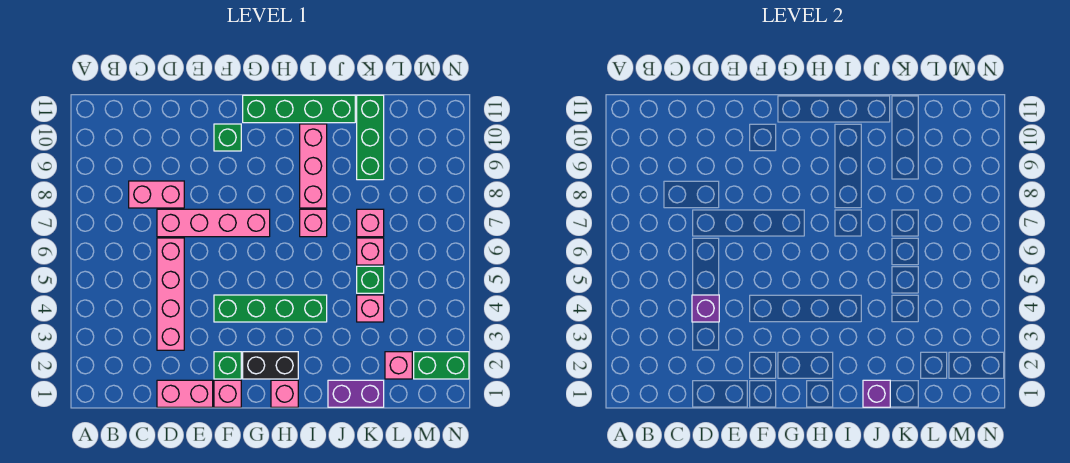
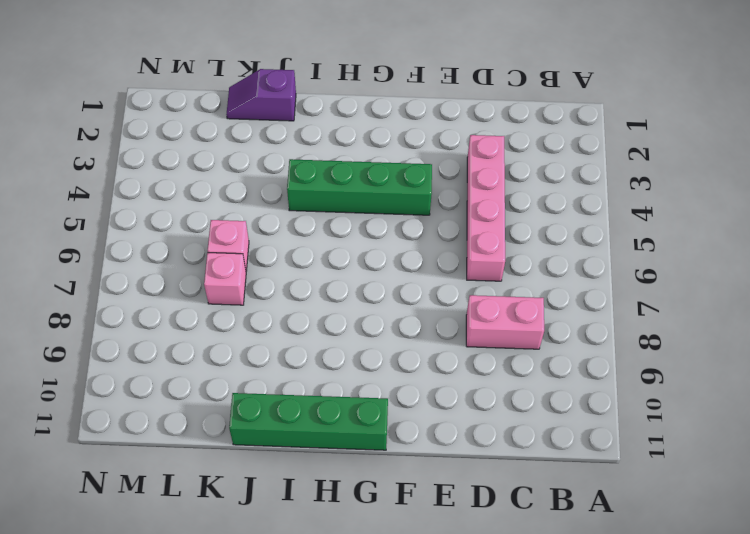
purple slope J1:K1 level 1 top J -> purple brick J1:K1 level 1
none -> pink brick D1:E1 level 1
none -> pink brick D7:G7 level 1
none -> pink brick F1 level 1

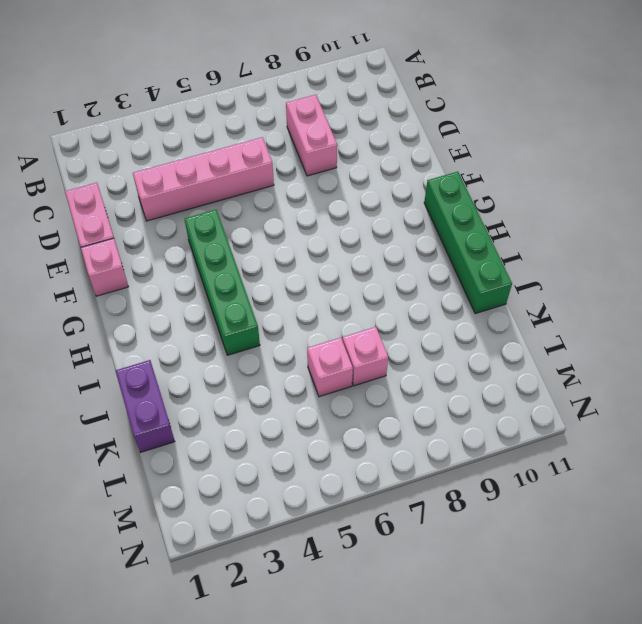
none -> pink brick D7:G7 level 1
none -> green brick F2 level 1
none -> green brick F10 level 1

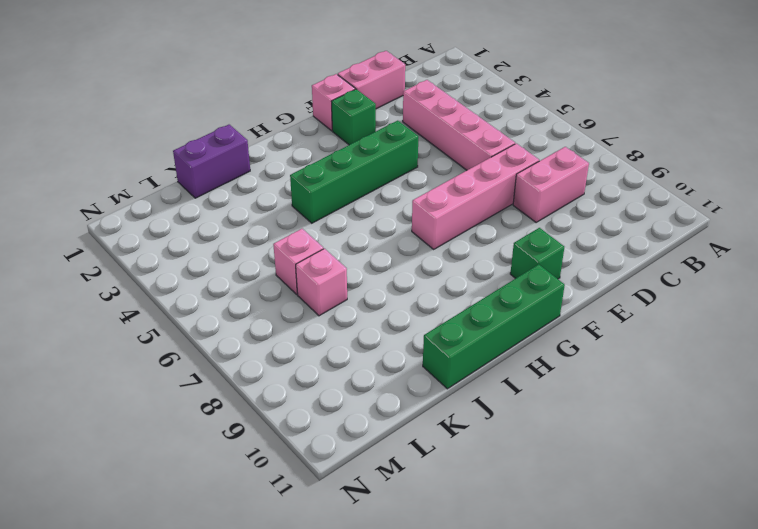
none -> black brick G2:H2 level 1
none -> pink brick H1 level 1
none -> pink brick I7 level 1

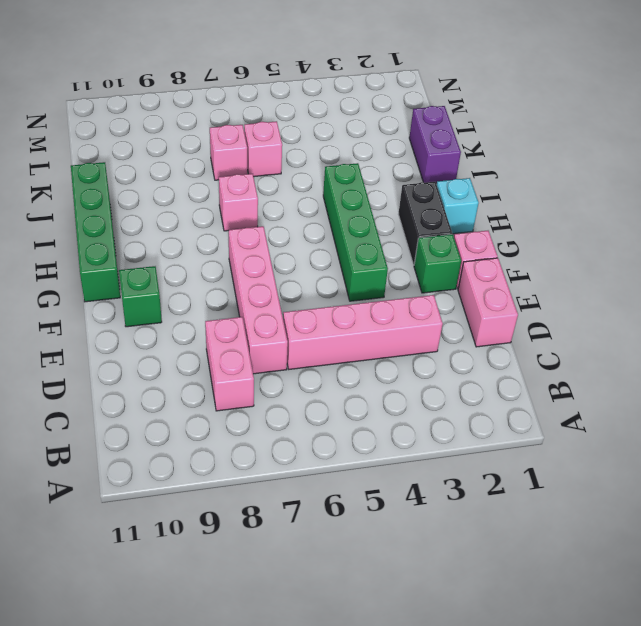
cyan brick H1 level 1 -> pink brick H1 level 1
none -> pink brick I8:I10 level 1
none -> pink brick K4 level 1
none -> green brick K5 level 1

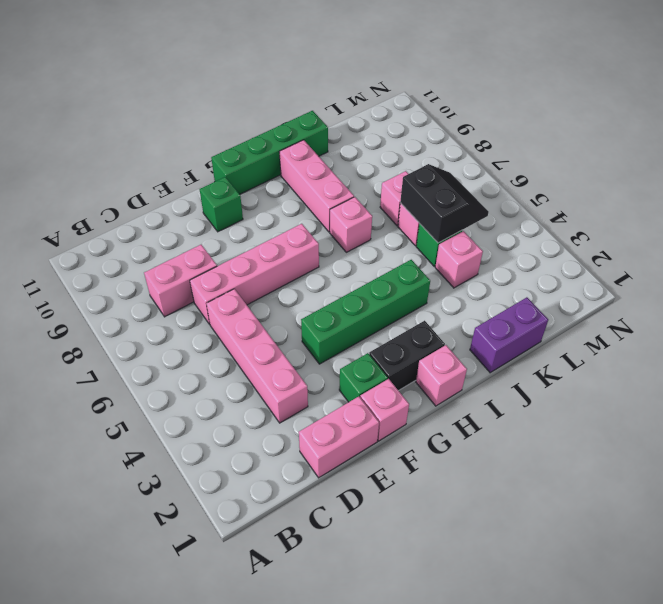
black slope K5:L6 level 2 top K -> none
none -> green brick K9:K11 level 1
none -> pink brick L2 level 1
none -> green brick M2:N2 level 1

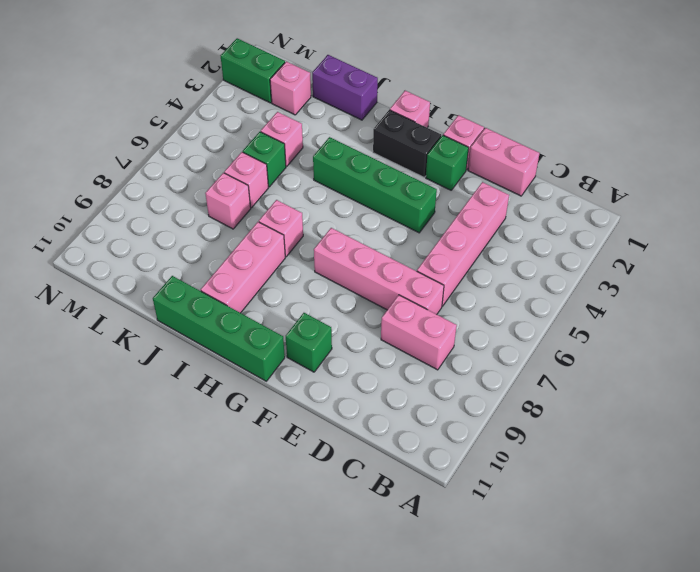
none -> green brick K9:K11 level 1
none -> purple brick D4 level 2
none -> purple brick J1 level 2

